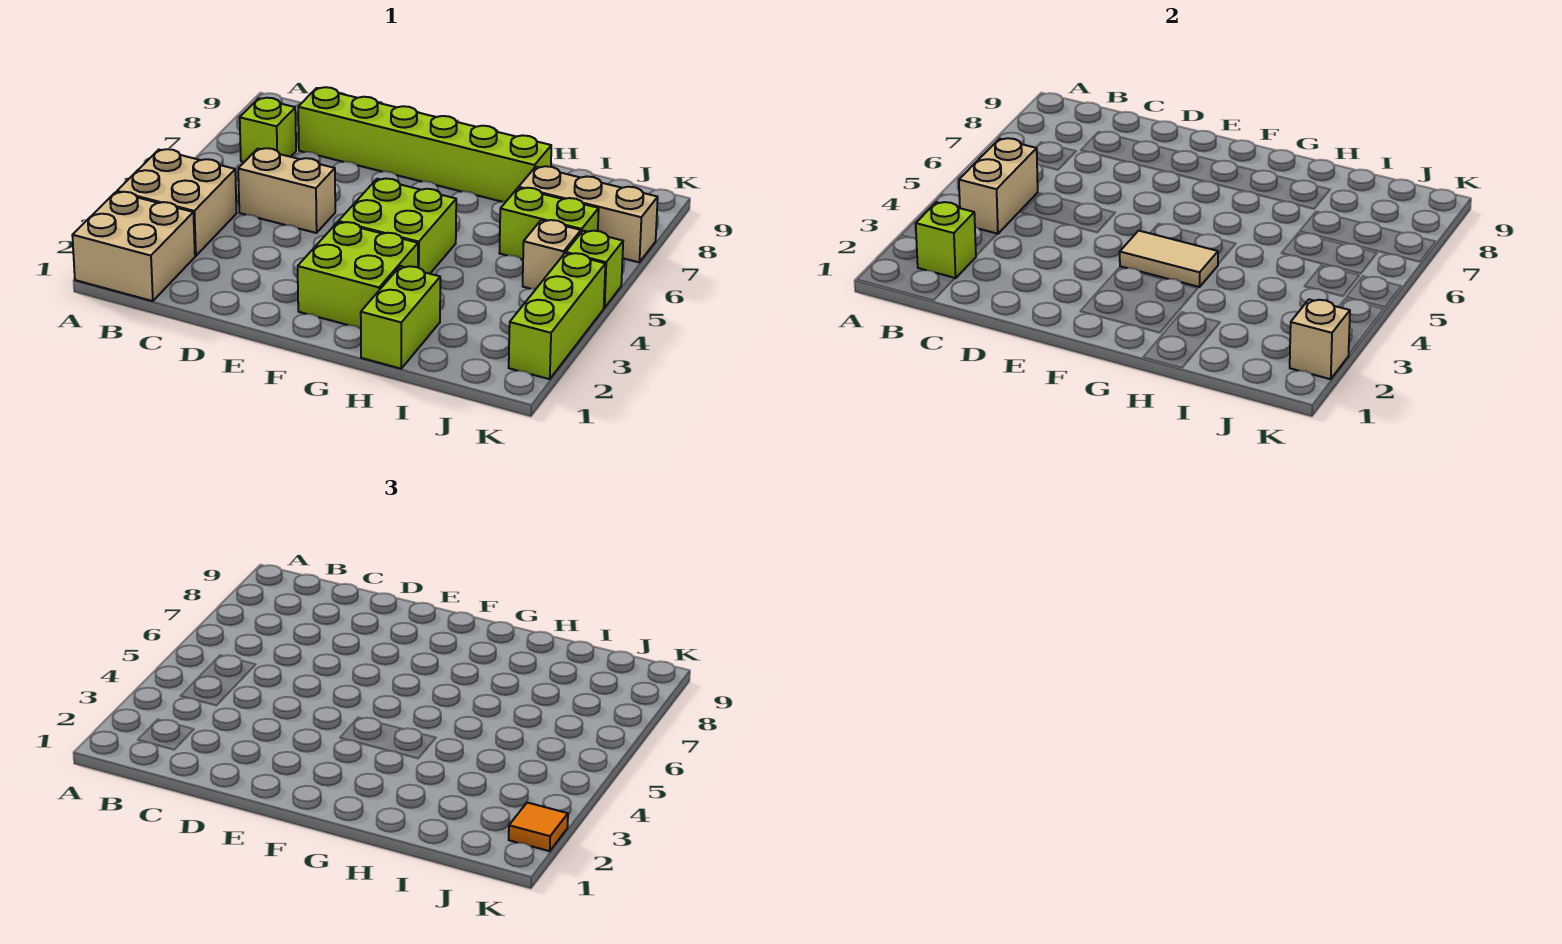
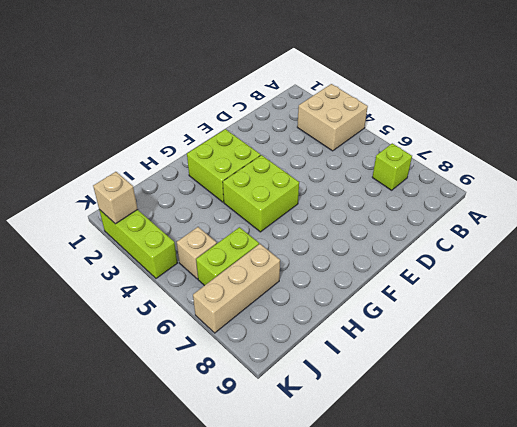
none -> tan brick A1:B2 level 1
none -> tan brick C5:D5 level 1
none -> lime brick C8:H8 level 1

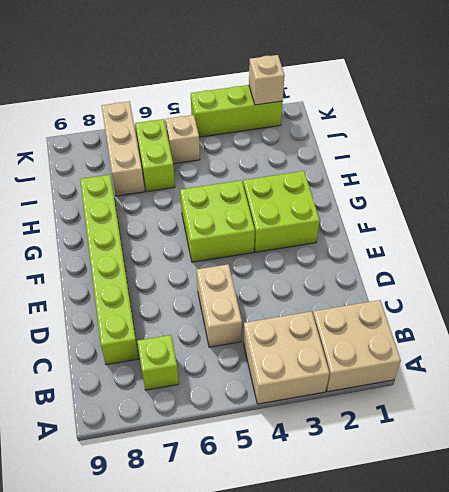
none -> lime brick H1:H2 level 1
none -> lime brick K5 level 1
none -> lime brick B2 level 2

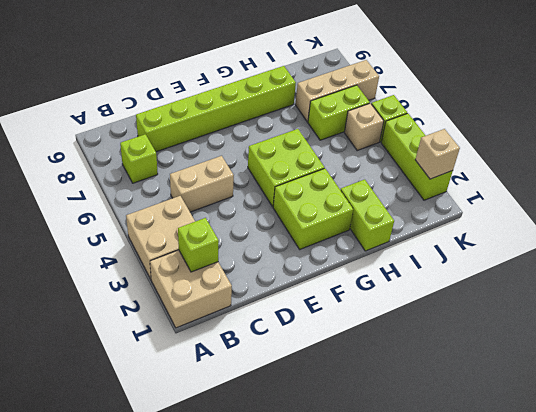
none -> tan brick B4:B5 level 2
none -> tan tile F4:G4 level 2
none -> orange tile K2 level 3

